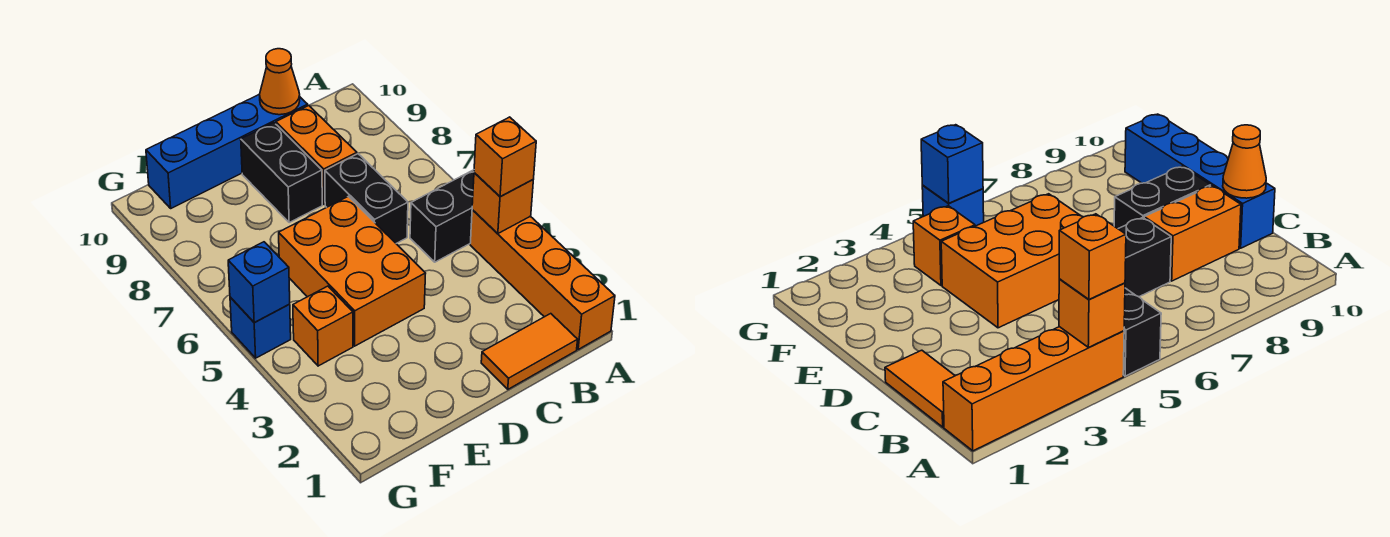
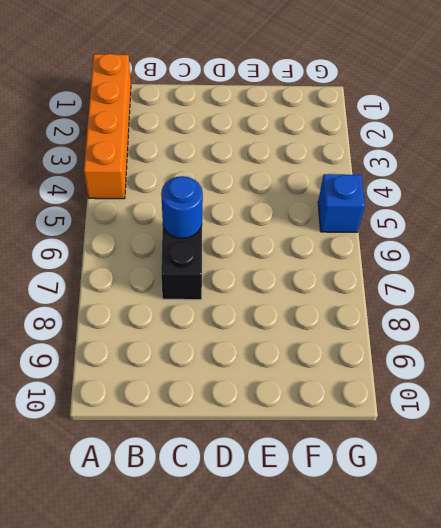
blue round brick C6 level 2 -> none
none -> black brick A5:B5 level 1
none -> orange tile B1:C1 level 1
none -> orange brick C8:C9 level 1

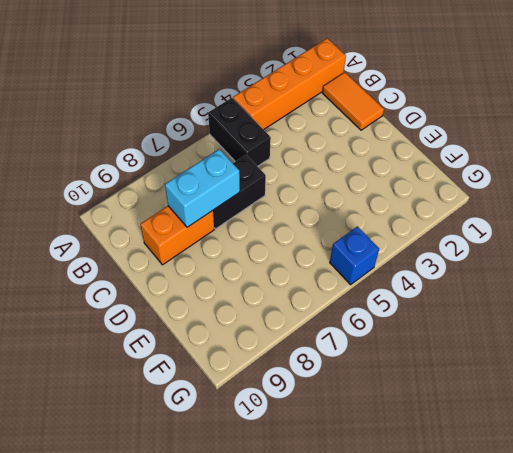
cyan brick C7:C8 level 2 -> none
none -> blue brick C10:F10 level 1
none -> orange brick D4:E6 level 1
none -> black brick D8:D9 level 1

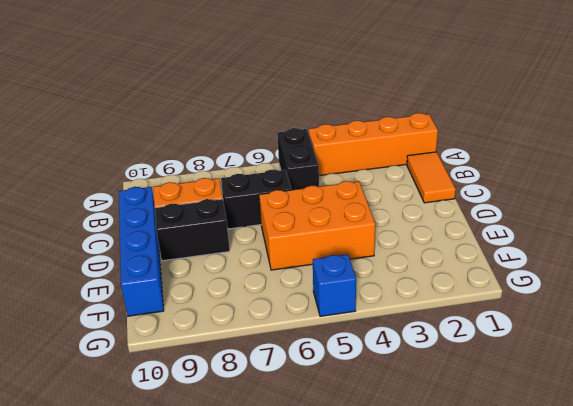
none -> orange brick F4 level 1
none -> orange brick A4 level 2
none -> orange cone C10 level 2

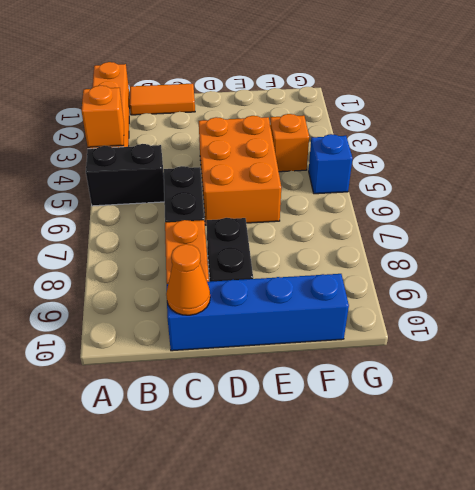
none -> blue brick G5 level 2
none -> orange brick A4 level 3

